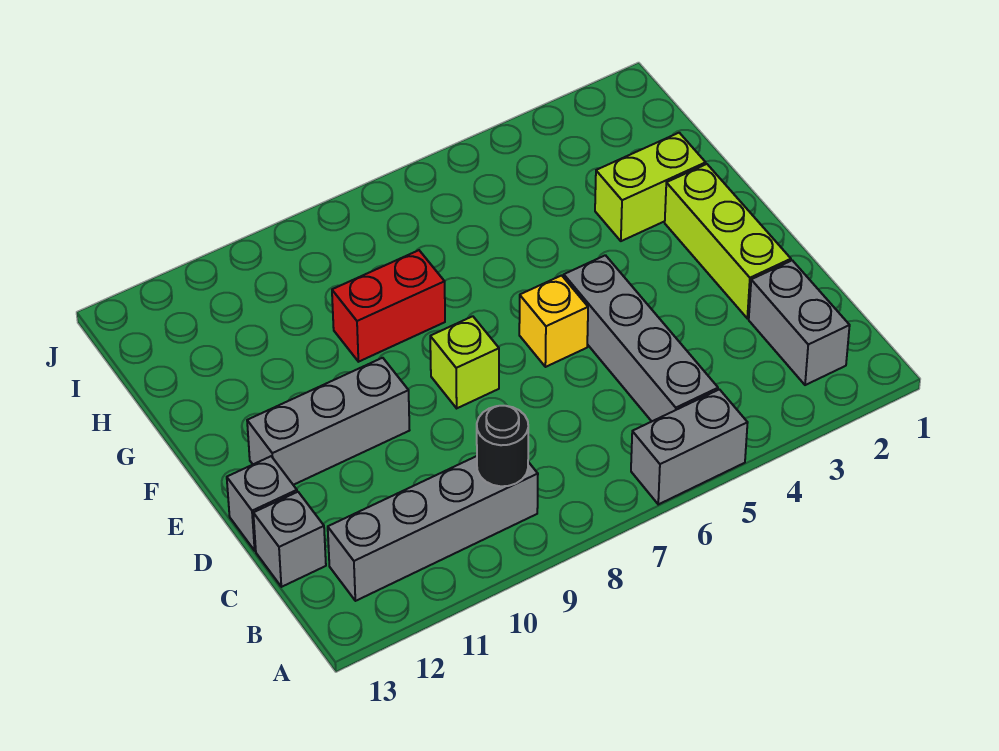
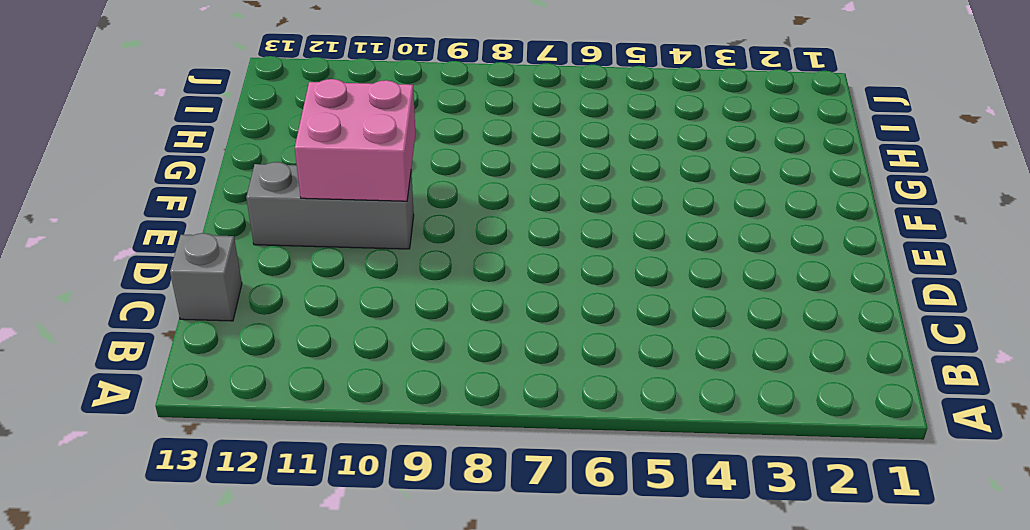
pink brick E10:F11 level 2 -> none
none -> grey brick A5:A6 level 1
none -> grey brick B2:C2 level 1
none -> grey brick B5:E5 level 1

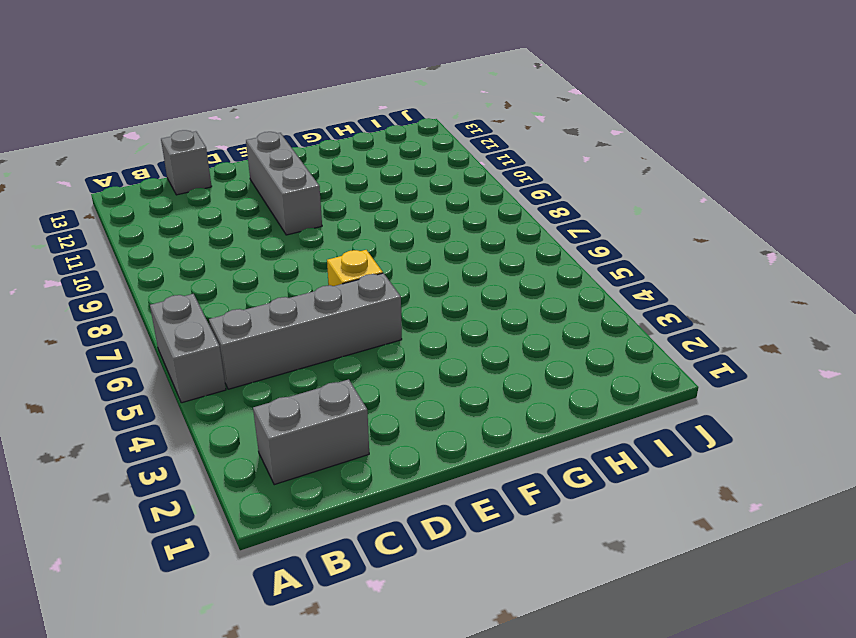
none -> grey brick B9:B12 level 1
none -> lime brick D2:F2 level 1
none -> grey brick D13 level 1

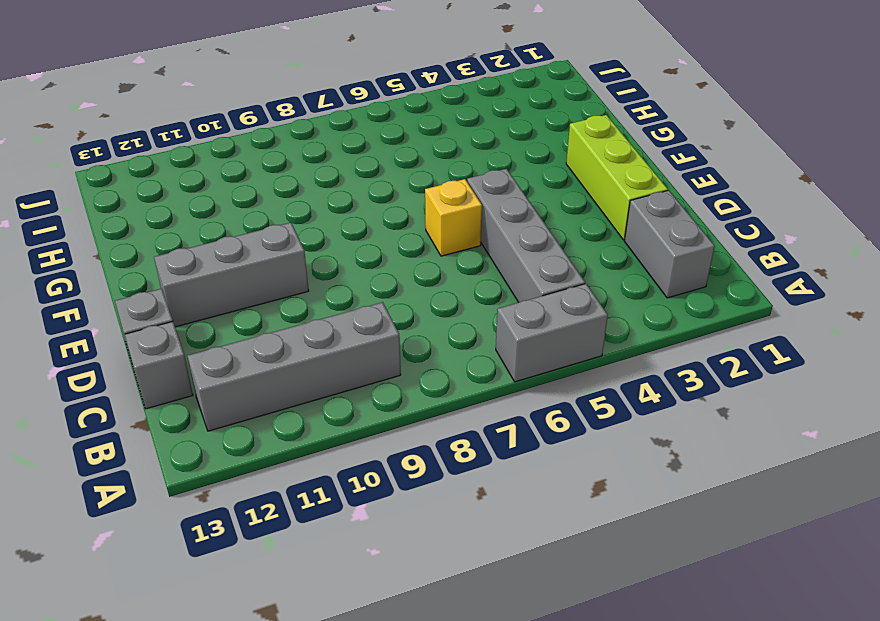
none -> lime brick E8 level 1
none -> lime brick G2:G3 level 1
none -> red brick G8:G9 level 1

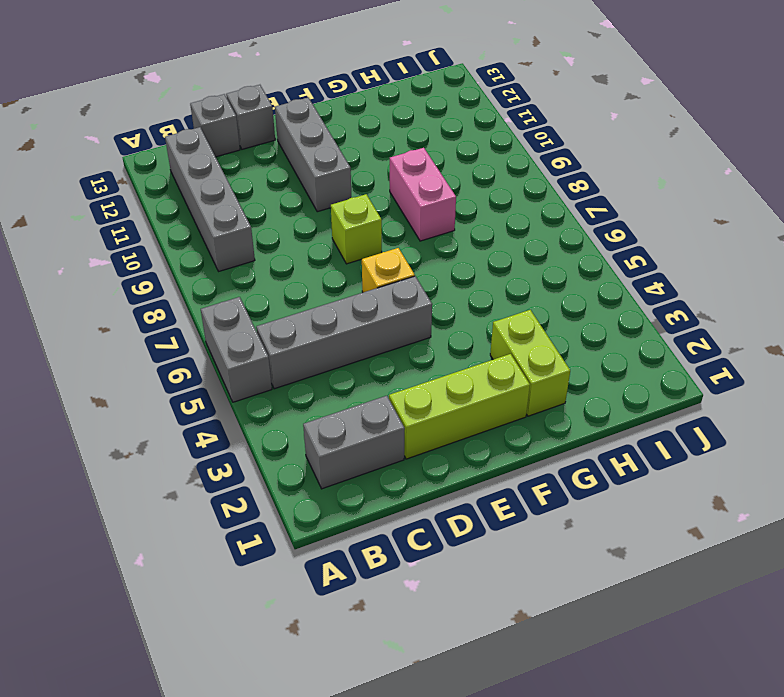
pink brick G8:G9 level 1 -> red brick G8:G9 level 1
none -> black round brick B9 level 2

